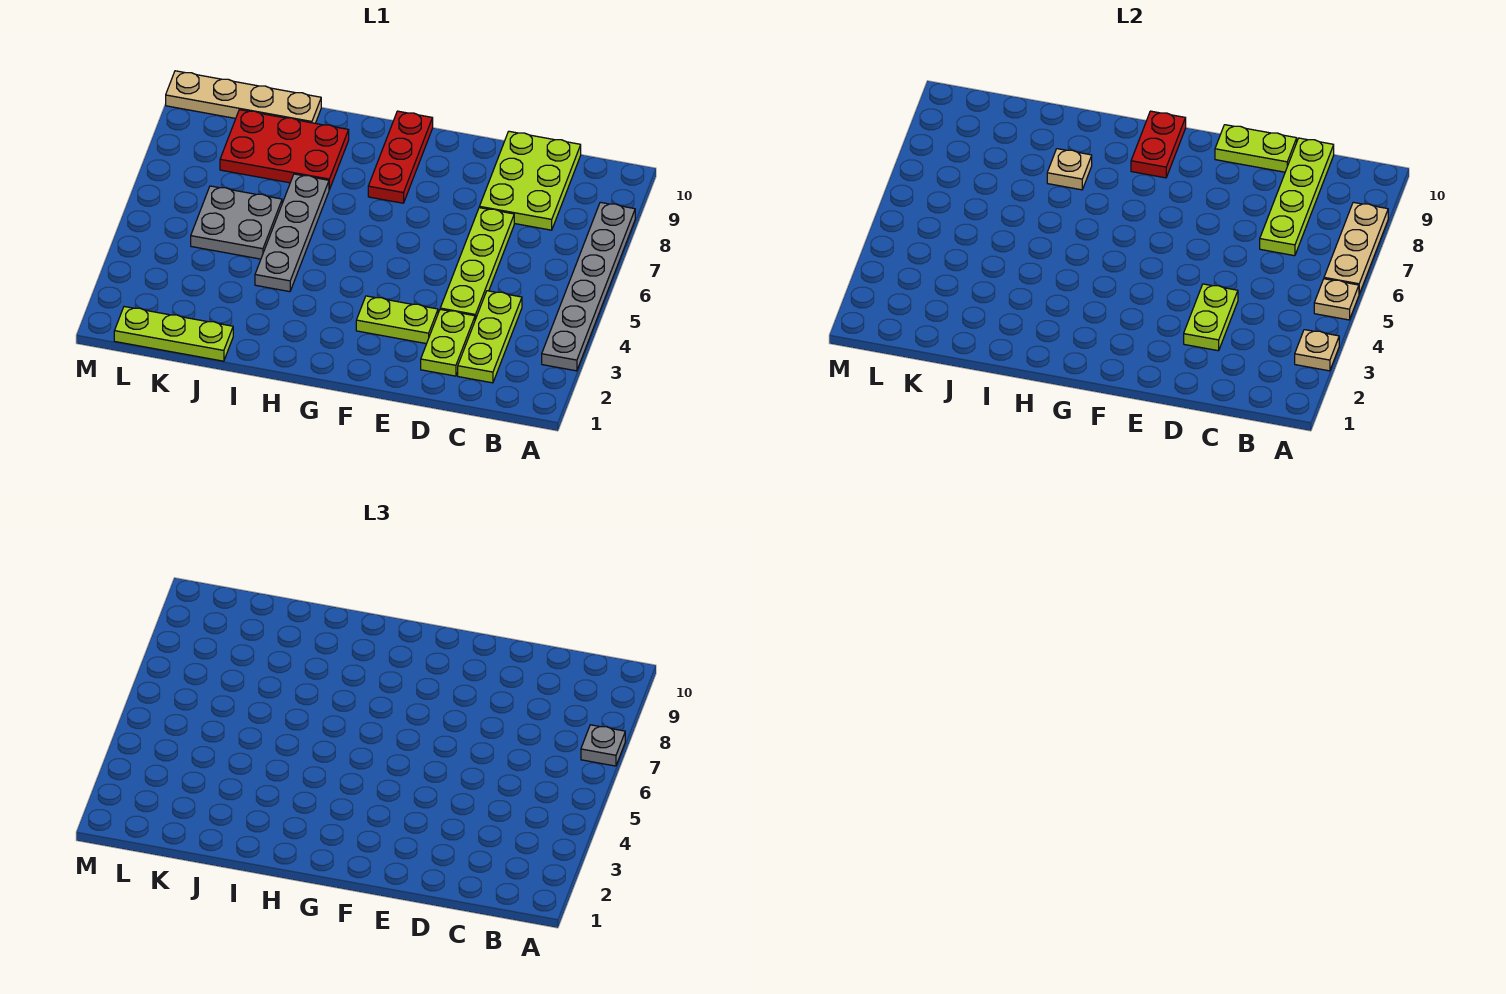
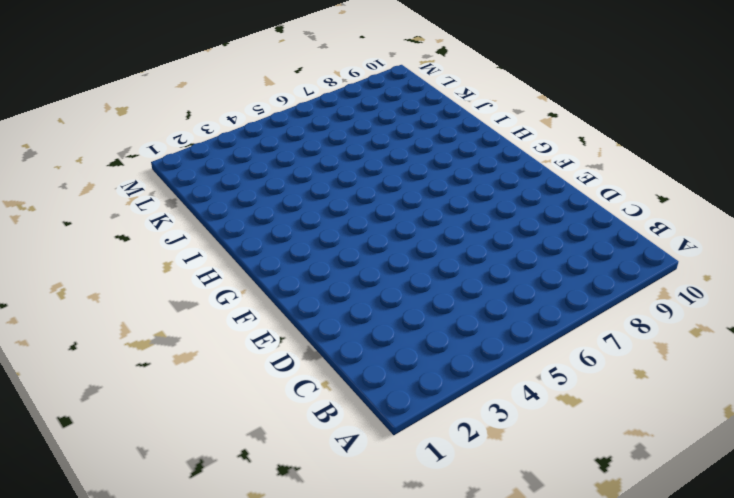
none -> grey plate A3:A8 level 1
none -> lime plate C2:C4 level 1
none -> lime plate C8:D10 level 1

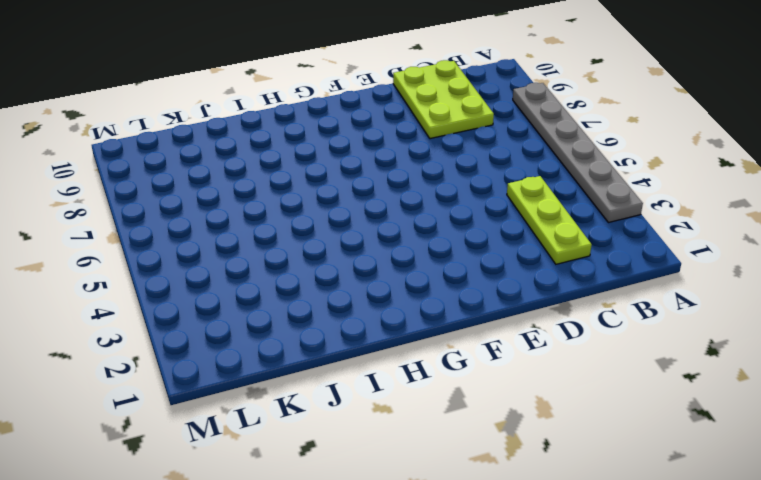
none -> lime plate D2:D3 level 1
none -> lime plate D4:D7 level 1
none -> lime plate E3:F3 level 1

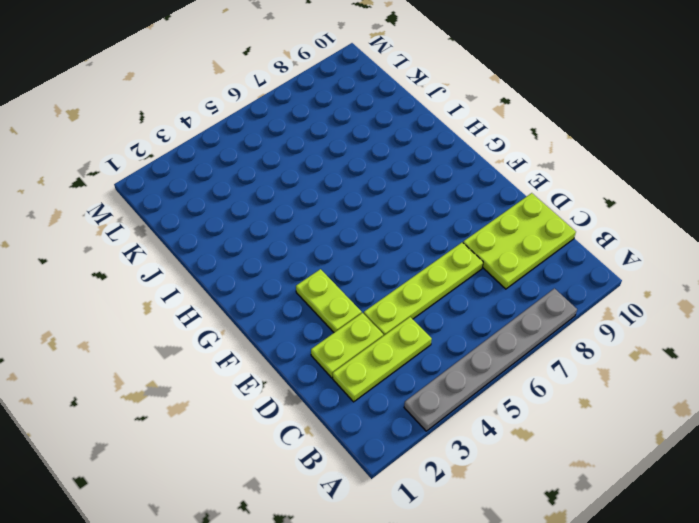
none -> red plate G8:G10 level 1
none -> grey plate I4:I7 level 1
none -> red plate I8:K9 level 1

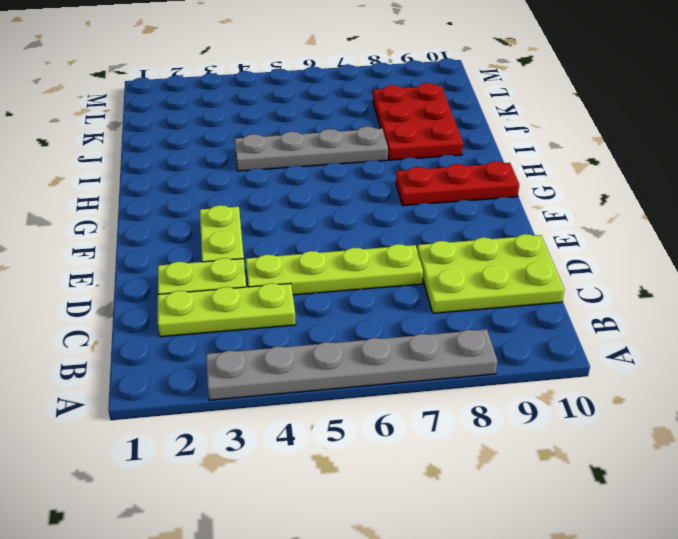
none -> lime plate J1:L1 level 1
none -> grey plate J5:K6 level 1
none -> tan plate J10:M10 level 1

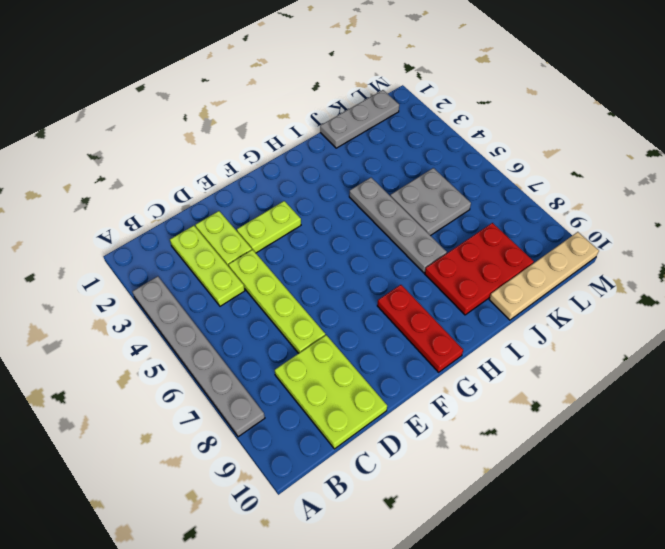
grey plate J1:L1 level 1 -> lime plate J1:L1 level 1
none -> tan plate A3 level 2
none -> tan plate A5 level 2
none -> tan plate A6:A8 level 2

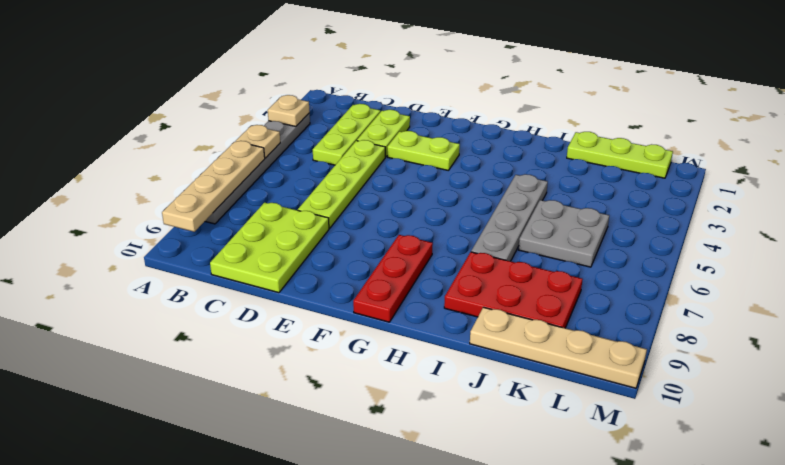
tan plate A6:A9 level 2 -> tan plate A6:A8 level 2
none -> lime plate C7:C10 level 2
none -> lime plate D3:D4 level 2
none -> lime plate D10:E10 level 2

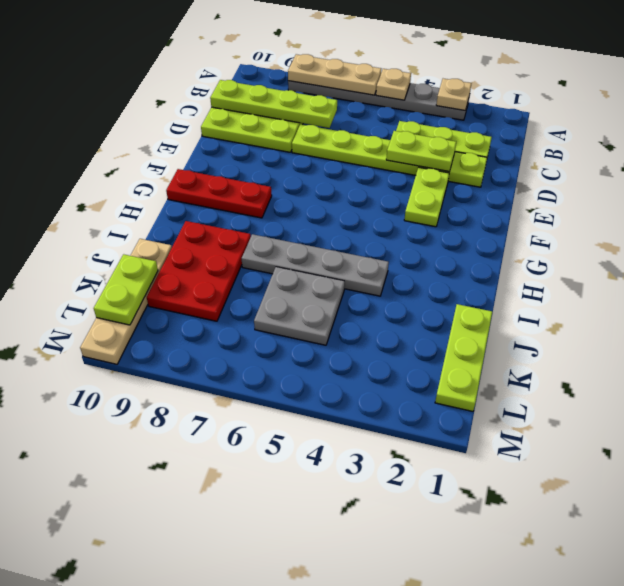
lime plate K10:L10 level 2 -> lime plate D10:E10 level 2
none -> red plate G9:G10 level 2
none -> tan plate I8 level 2
none -> grey plate A7 level 3

